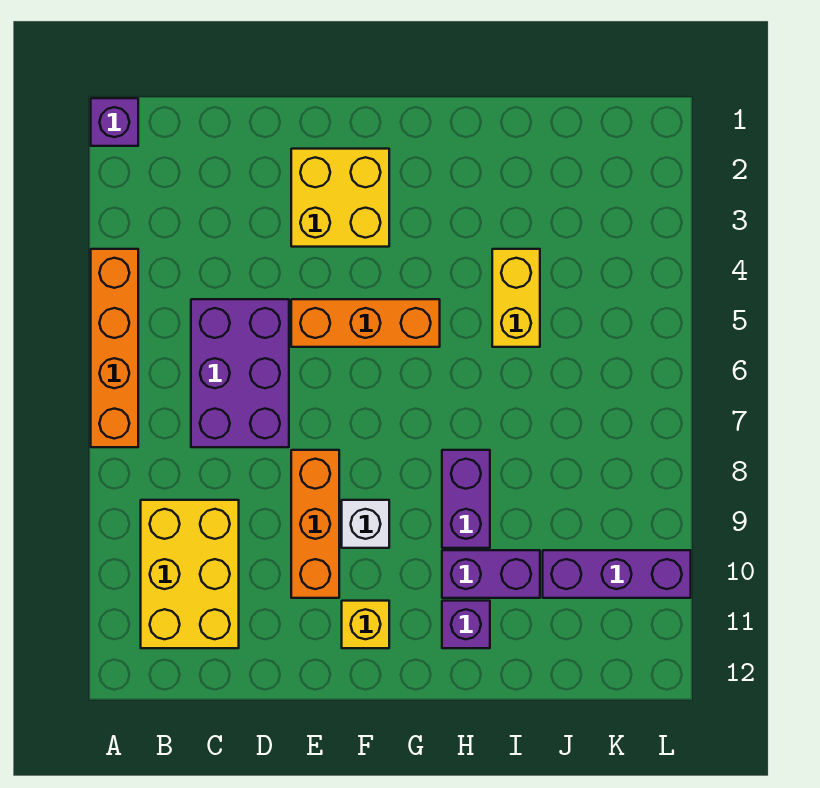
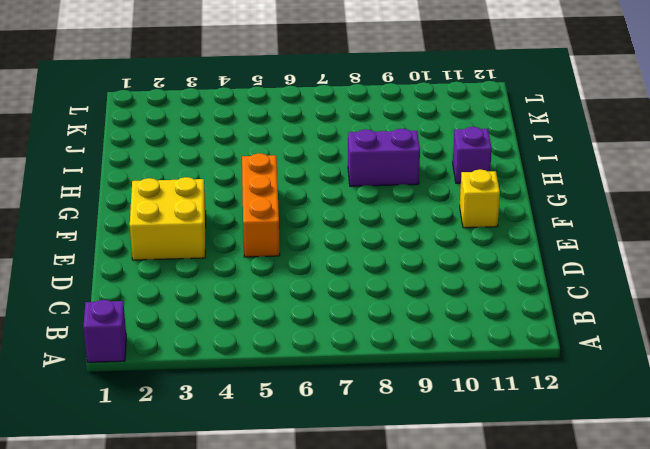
none -> orange brick A4:A7 level 1
none -> yellow brick B9:C11 level 1
none -> purple brick C5:D7 level 1

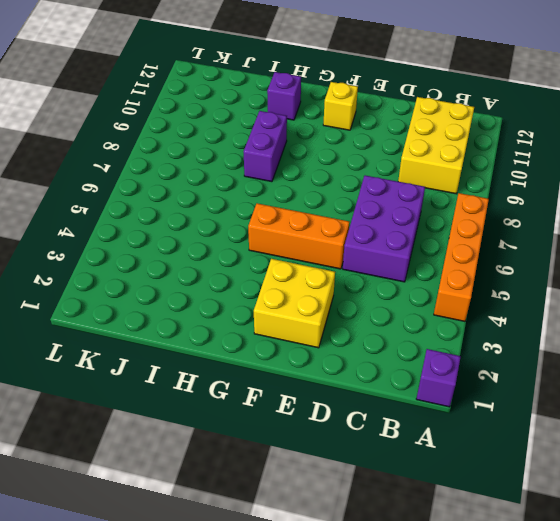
none -> orange brick E8:E10 level 1
none -> white brick F9 level 1
none -> purple brick H10:I10 level 1

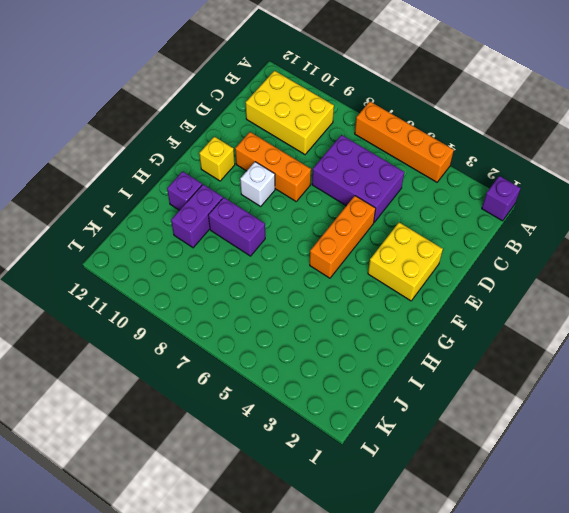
none -> yellow brick I4:I5 level 1
none -> purple brick J10:L10 level 1

